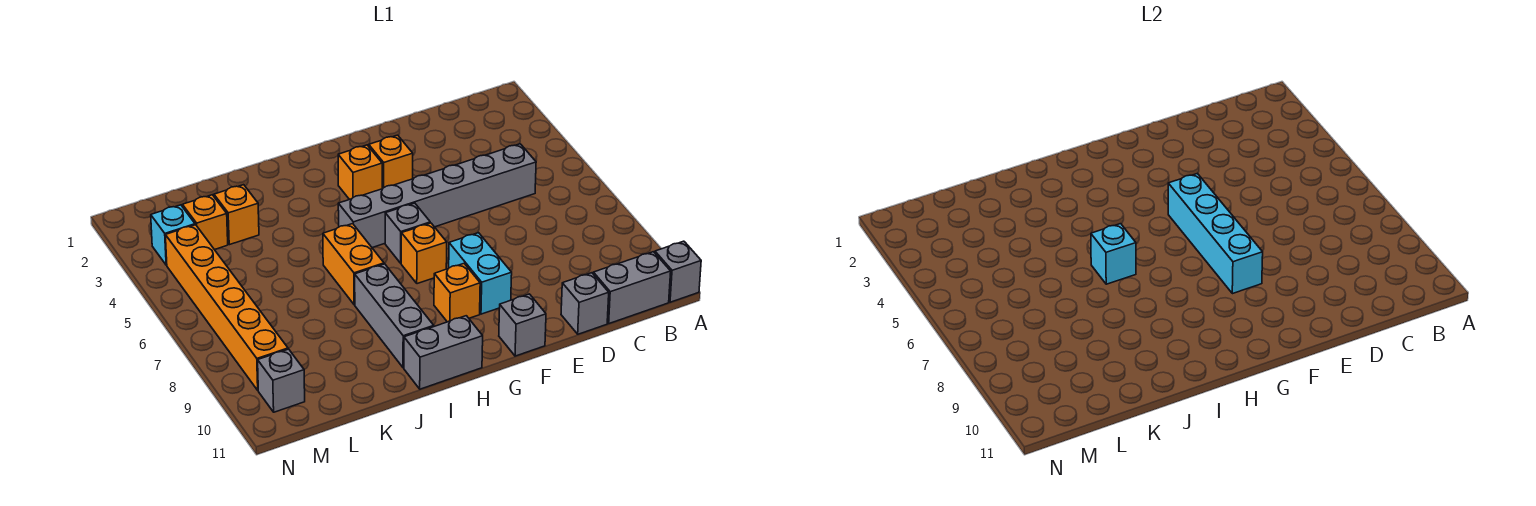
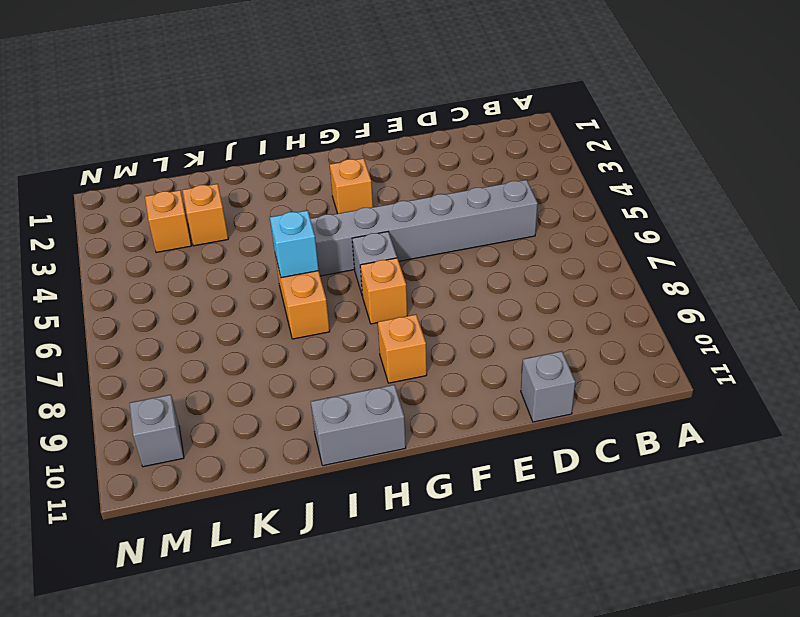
none -> grey brick A11 level 1
none -> grey brick B11:C11 level 1
none -> orange brick F3 level 1

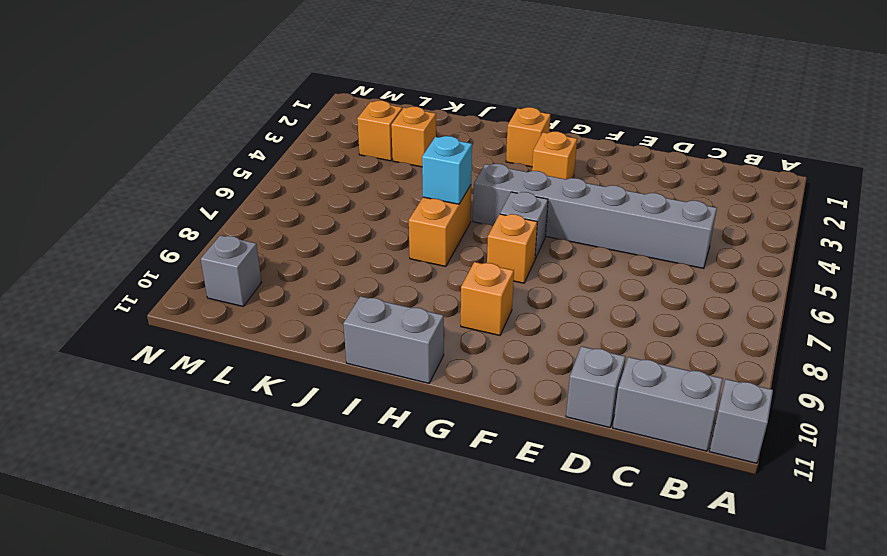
orange brick H2 level 1 -> orange brick F3 level 1
none -> cyan brick F8:F9 level 1
none -> grey brick F11 level 1
none -> grey brick I8:I10 level 1

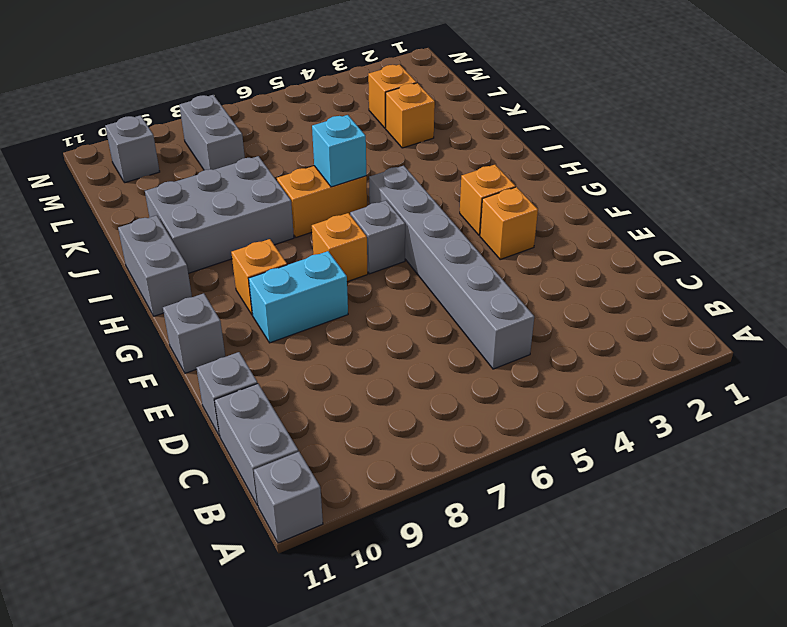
grey brick I8:J10 level 1 -> grey brick I8:I10 level 1
grey brick L8:M8 level 1 -> orange brick M4:M9 level 1
none -> cyan brick M3 level 1
none -> cyan brick F5:F8 level 2

